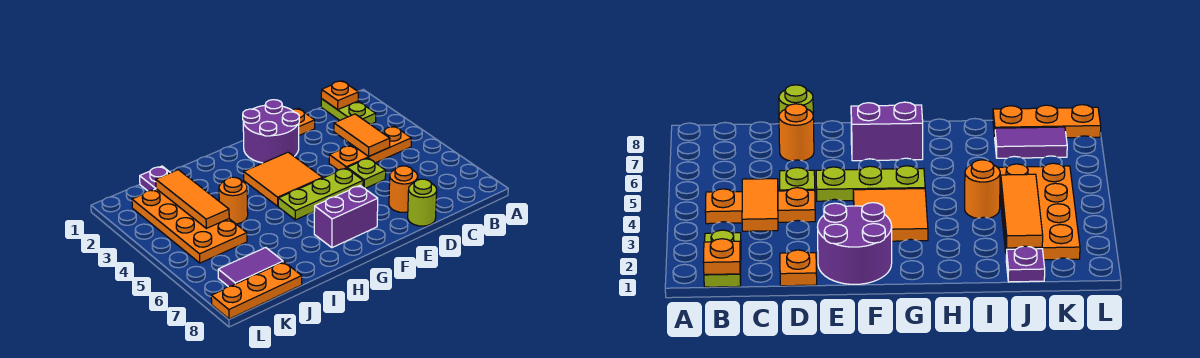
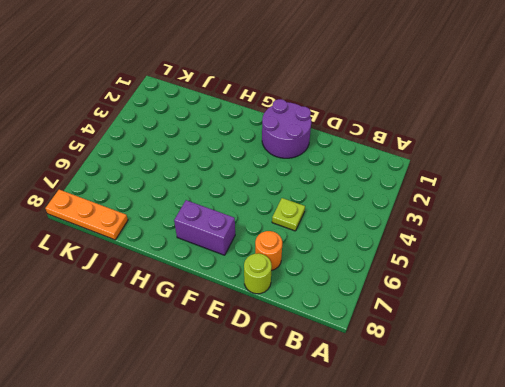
none -> lime plate B1:B2 level 1
none -> orange plate B4:D4 level 1
none -> orange plate D1 level 1

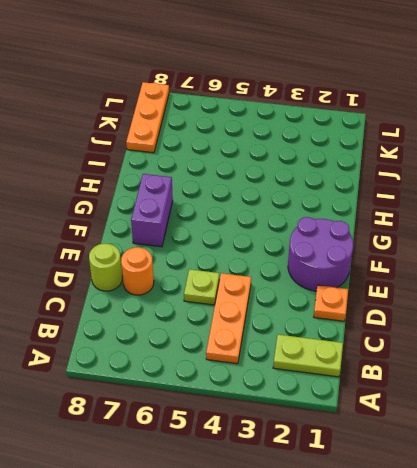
none -> lime plate E5:G5 level 1
none -> orange tile F3:G4 level 1
none -> orange round brick I4 level 1

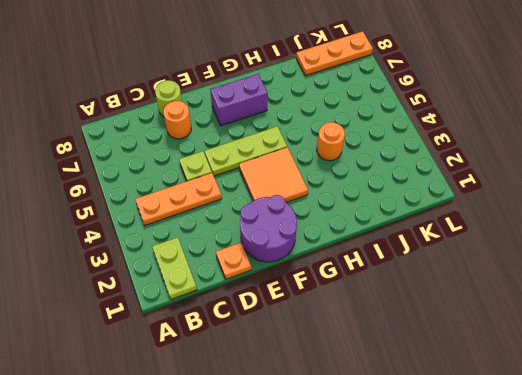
none -> purple plate J1 level 1
none -> orange plate J2:K5 level 1
none -> purple tile J7:K7 level 1

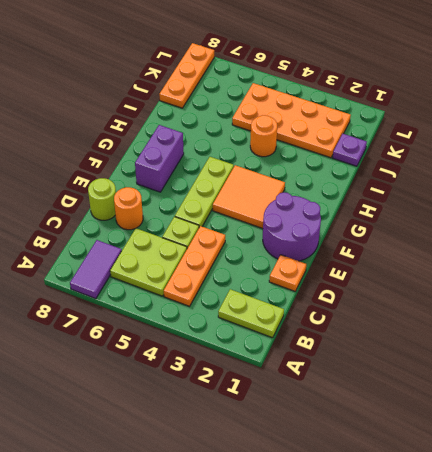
purple tile A7:B7 level 1 -> purple tile J7:K7 level 1
lime plate B5:C6 level 1 -> none
none -> orange plate B1 level 2
none -> orange tile C3:C4 level 2
none -> orange tile J2:J4 level 2

